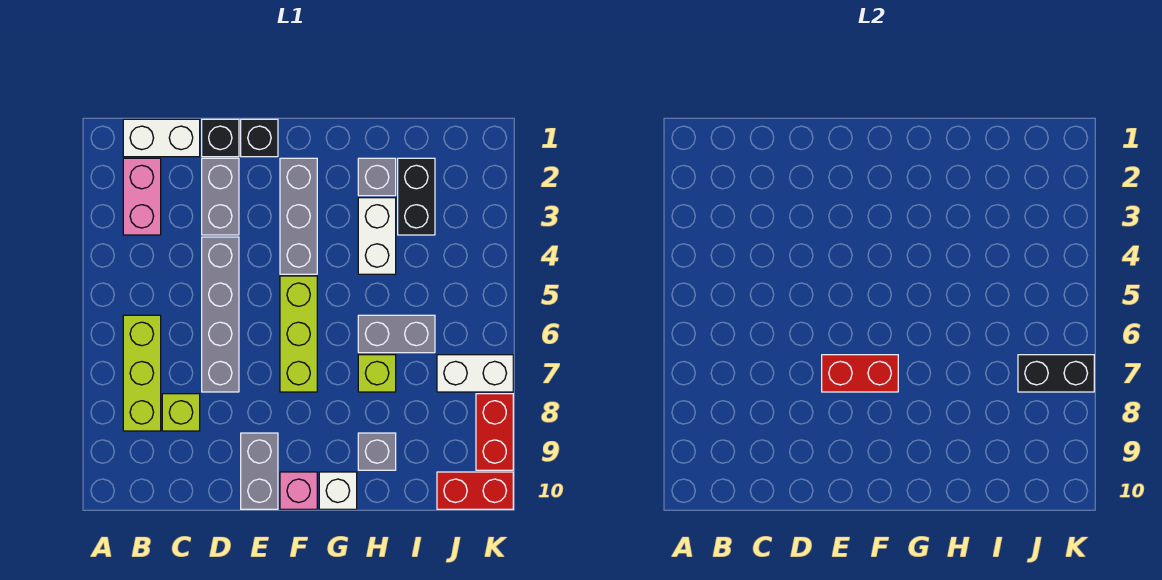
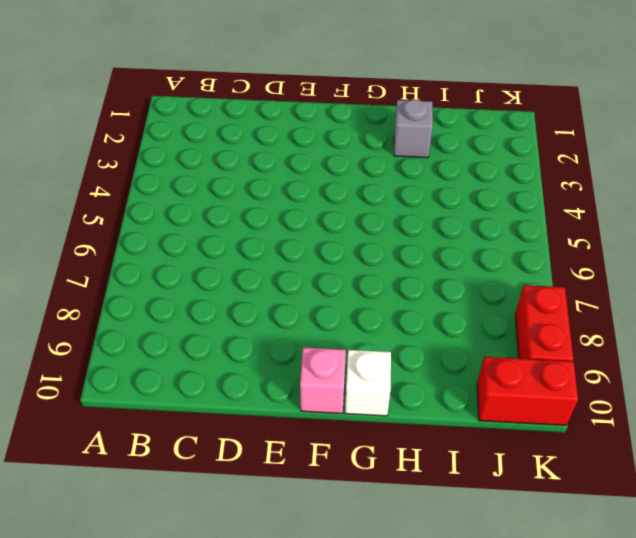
none -> white brick B1:C1 level 1
none -> pink brick B2:B3 level 1
none -> lime brick B6:B8 level 1

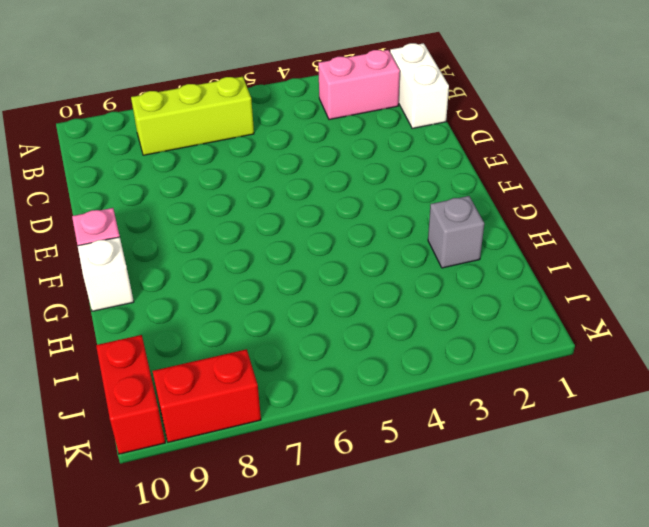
none -> lime brick C8 level 1
none -> black brick D1 level 1
none -> grey brick D2:D3 level 1

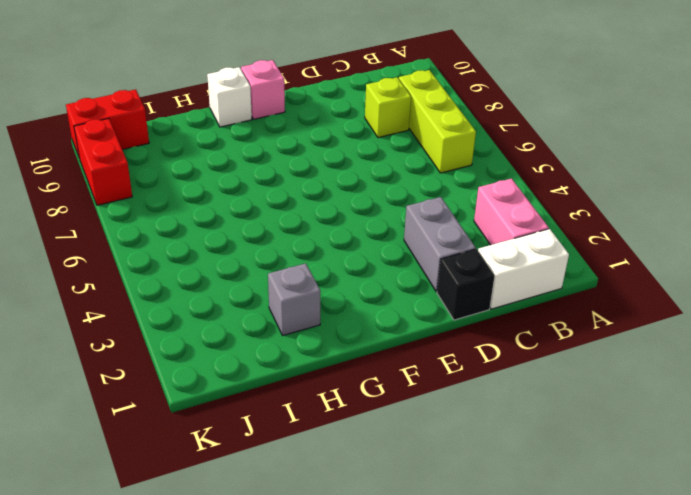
none -> grey brick D4:D7 level 1
none -> black brick E1 level 1
none -> grey brick E9:E10 level 1

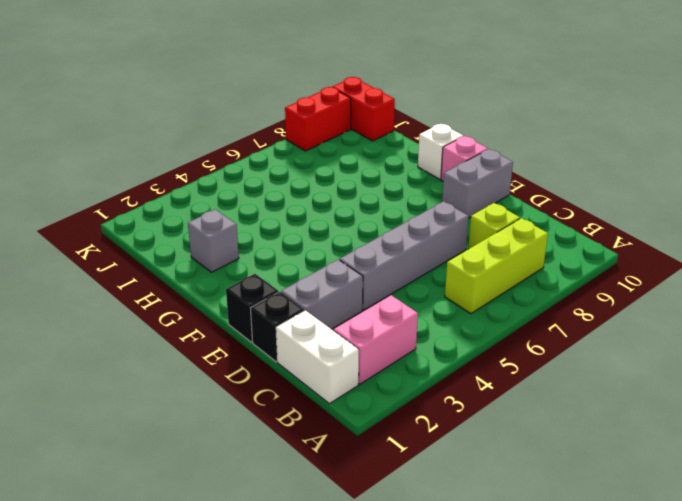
none -> grey brick F2:F4 level 1
none -> lime brick F5:F7 level 1
none -> white brick H3:H4 level 1

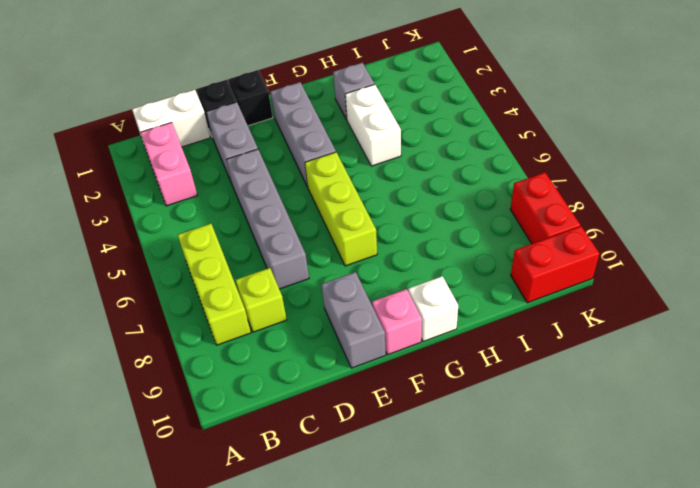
none -> grey brick H6:I6 level 1
none -> lime brick H7 level 1
none -> grey brick H9 level 1

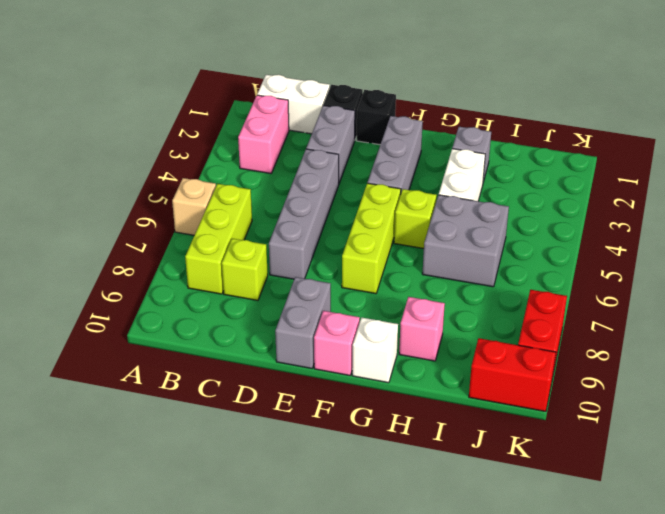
tan brick A6 level 1 -> none
lime brick G5 level 1 -> lime brick H7 level 1
grey brick H5:I6 level 1 -> grey brick H6:I6 level 1
pink brick H9 level 1 -> grey brick H9 level 1
none -> black brick I2:I3 level 1
none -> white brick J7:K7 level 1
none -> red brick E7:F7 level 2

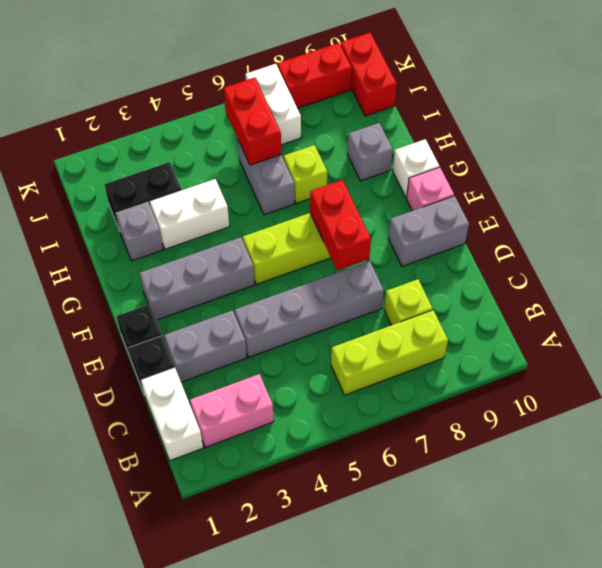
red brick I6:J6 level 2 -> none
none -> black brick J7:K7 level 2

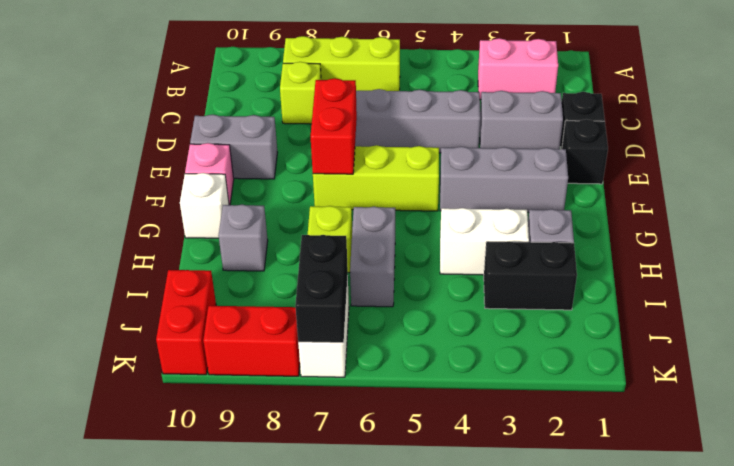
none -> white brick B1:C1 level 1

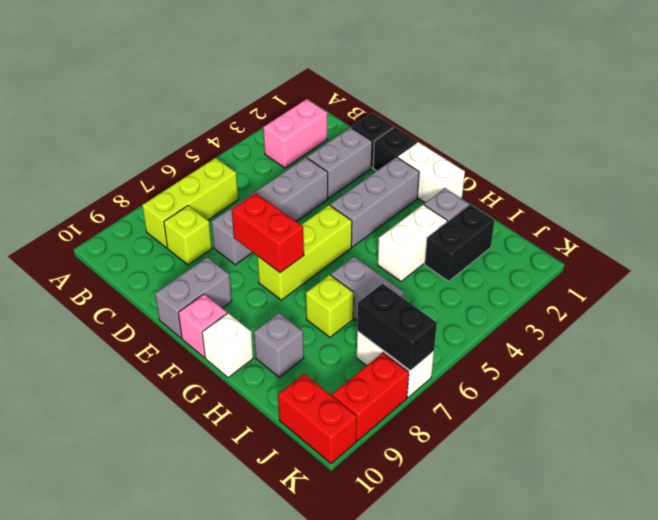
white brick F1:G1 level 1 -> white brick B1:C1 level 1

